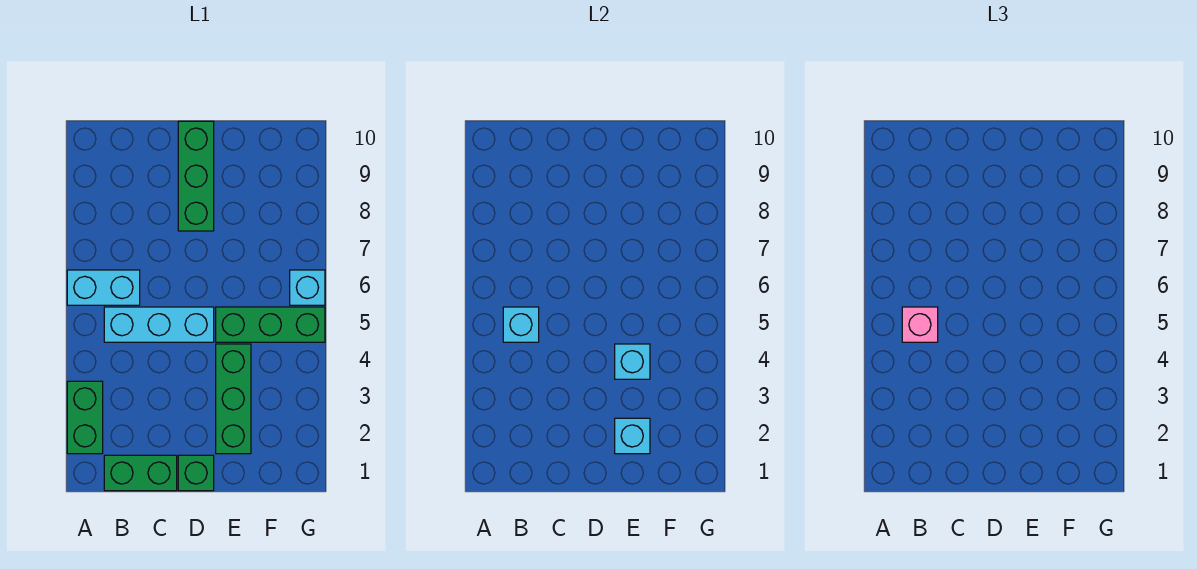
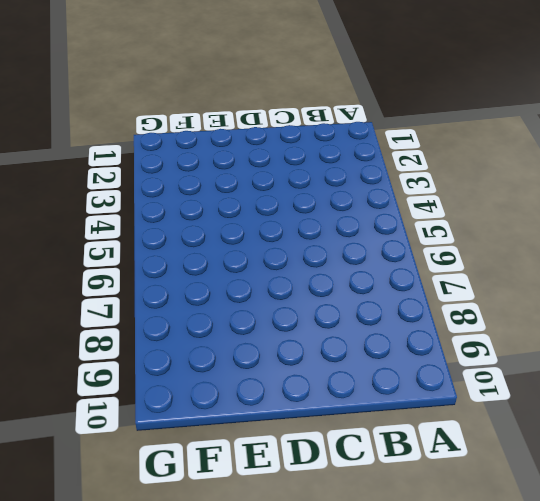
none -> green brick A2:A3 level 1
none -> cyan brick A6:B6 level 1
none -> green brick B1:C1 level 1

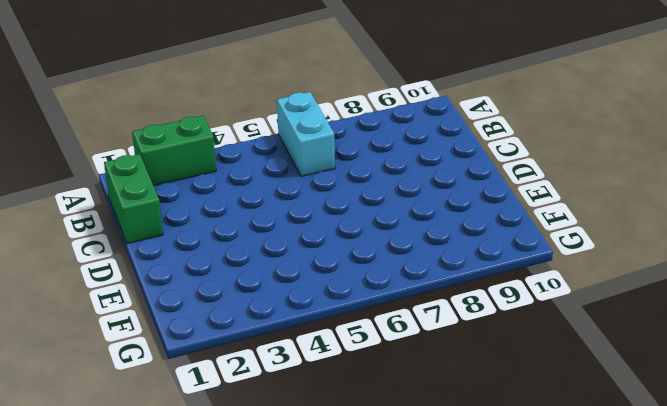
none -> cyan brick B5:D5 level 1
none -> green brick D1 level 1
none -> green brick D8:D10 level 1

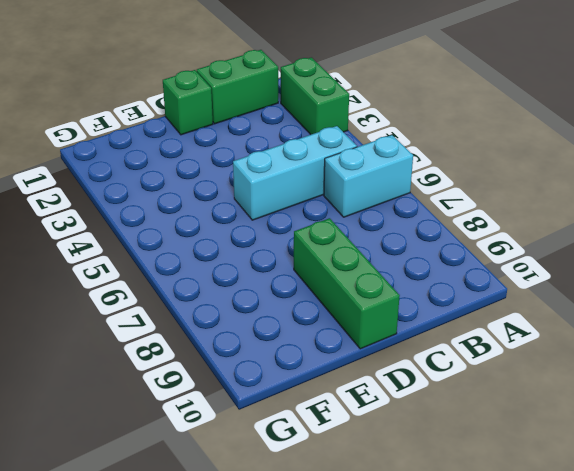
none -> green brick E2:E4 level 1
none -> green brick E5:G5 level 1
none -> cyan brick G6 level 1

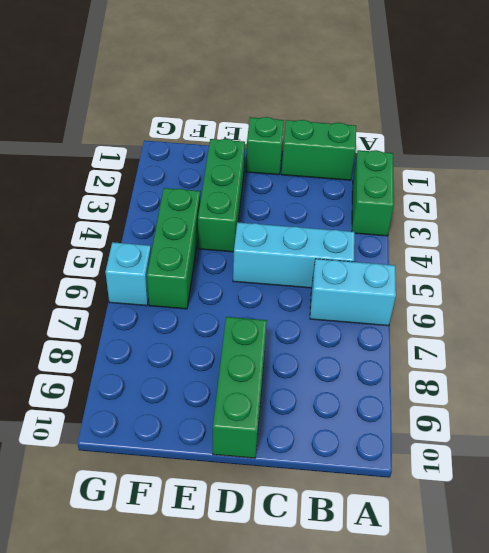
green brick F4:F6 level 1 -> green brick E5:G5 level 1
none -> cyan brick B5 level 2
none -> cyan brick E2 level 2
none -> cyan brick E4 level 2

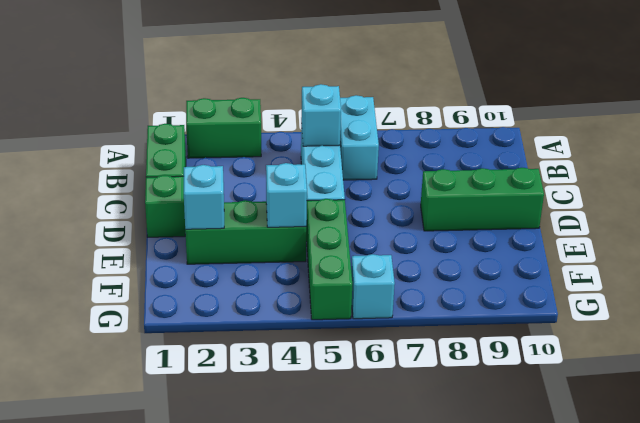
none -> pink brick B5 level 3

